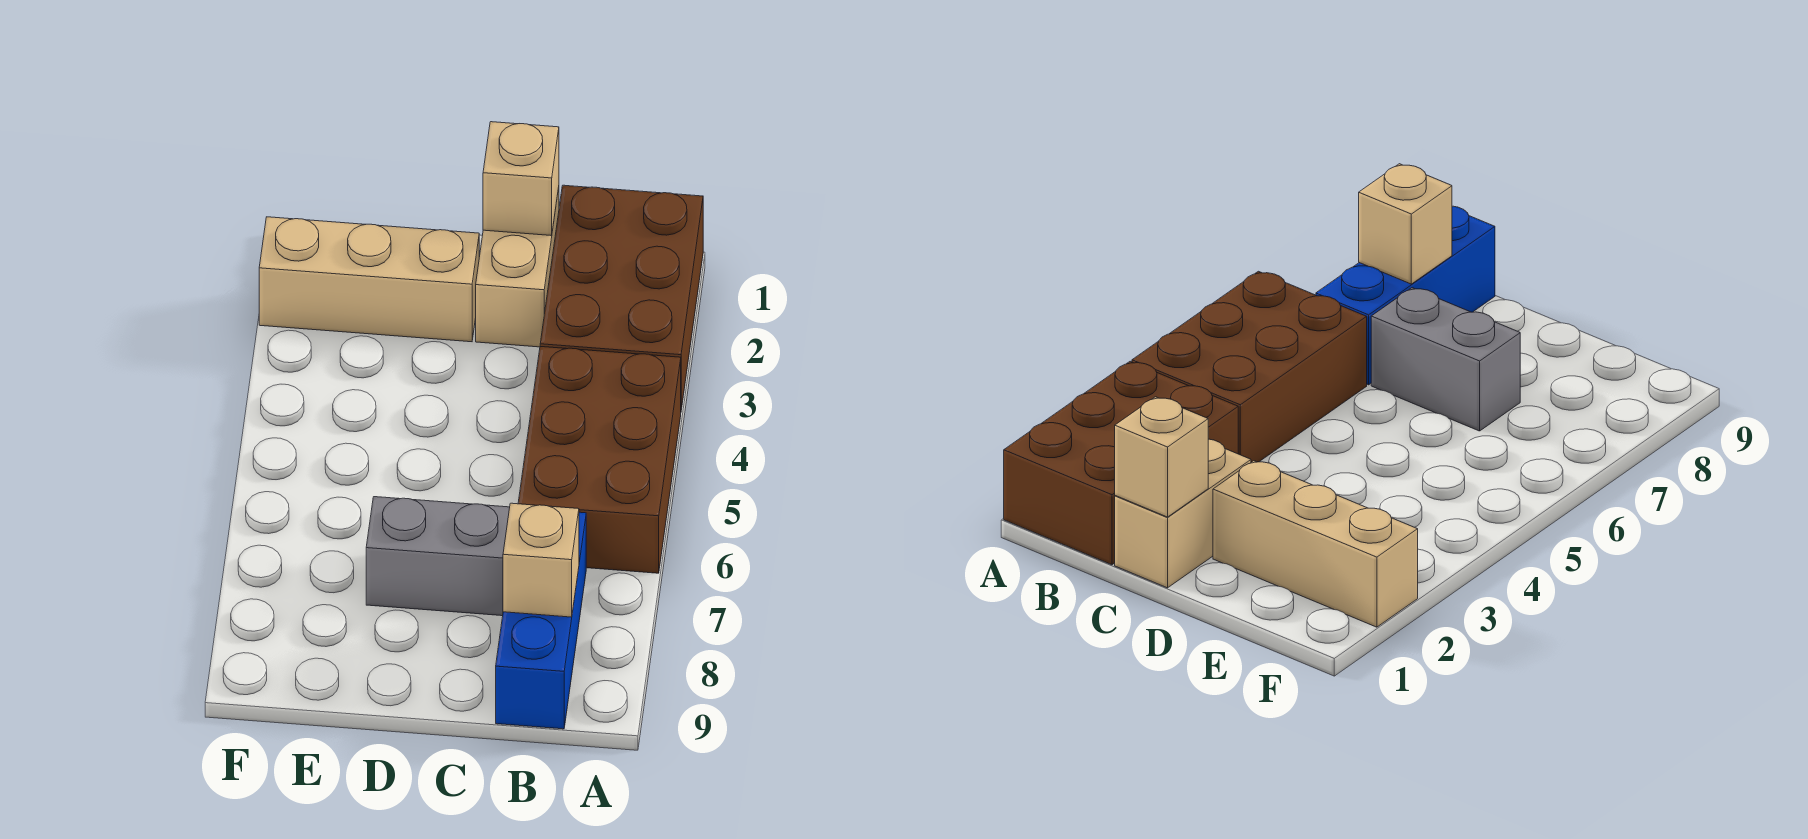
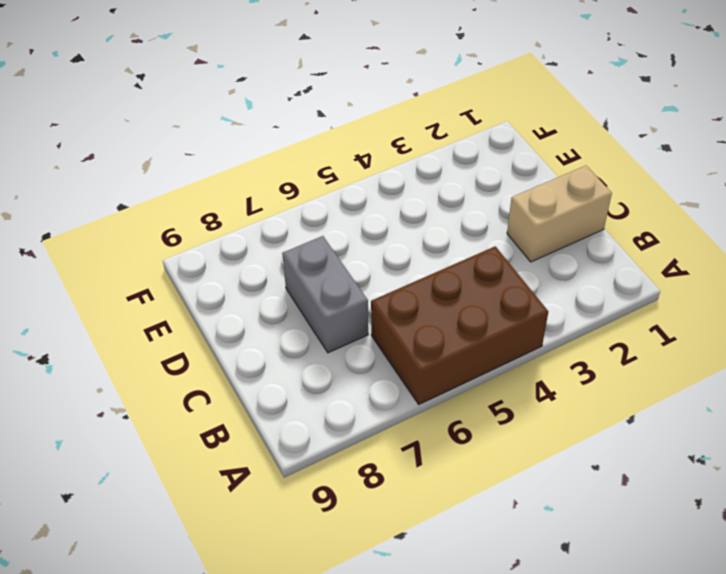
none -> brown brick A1:B3 level 1
none -> blue brick B7:B9 level 1

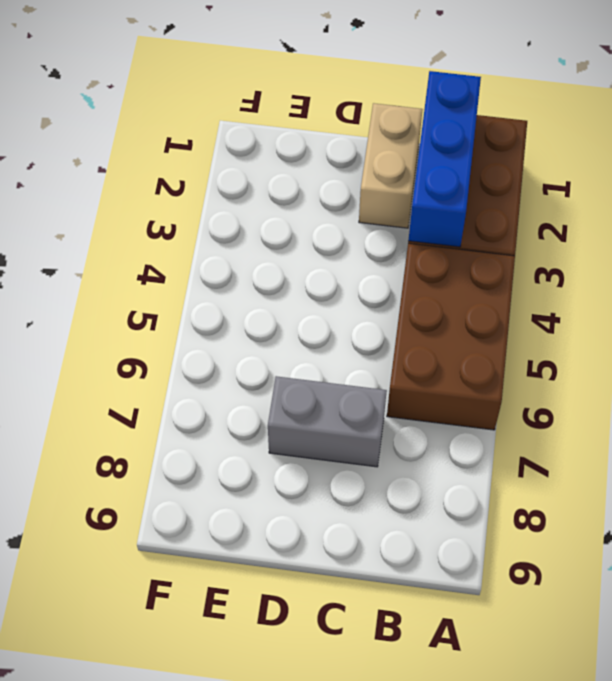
blue brick B1:B3 level 2 -> blue brick B7:B9 level 1
none -> tan brick D2:F2 level 1
none -> tan brick B8 level 2

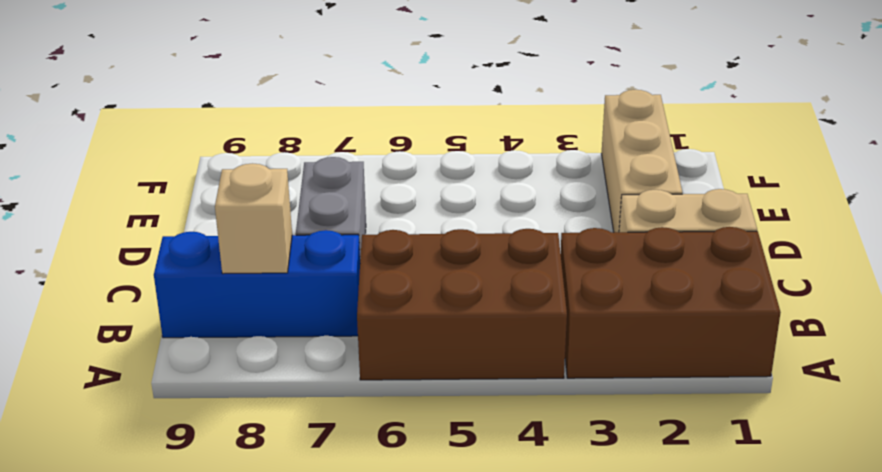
none -> tan brick C1 level 2

